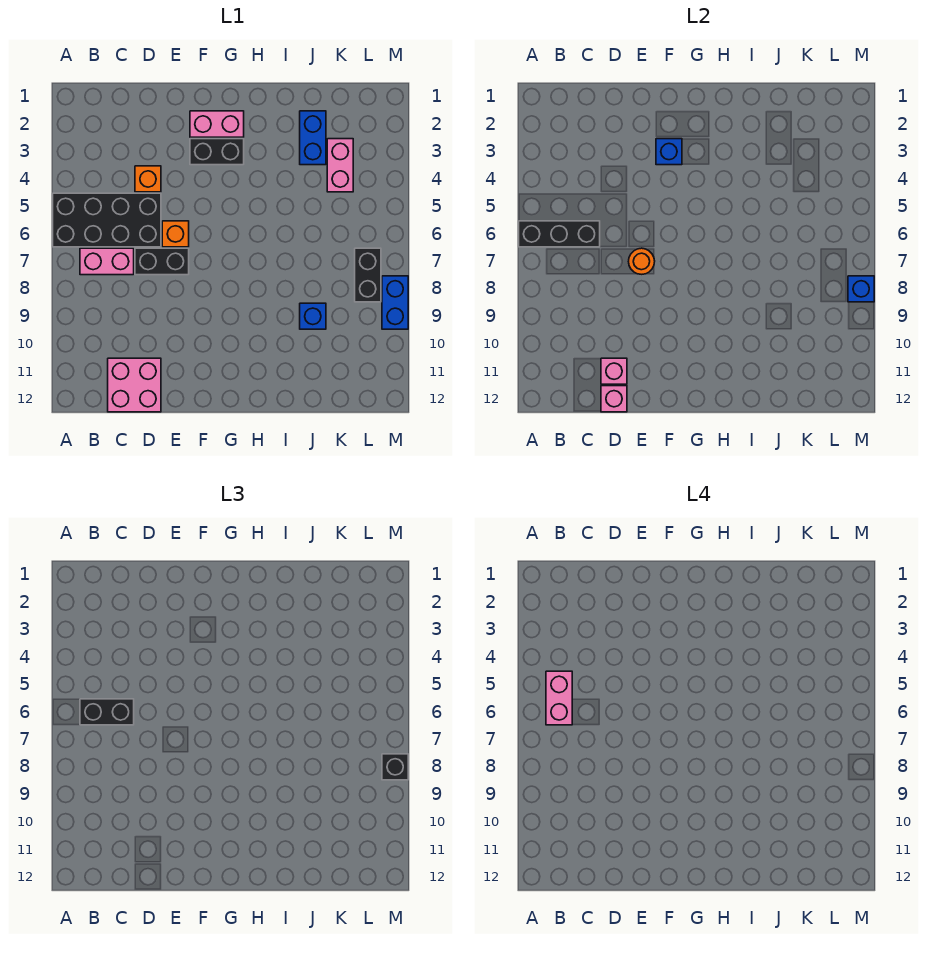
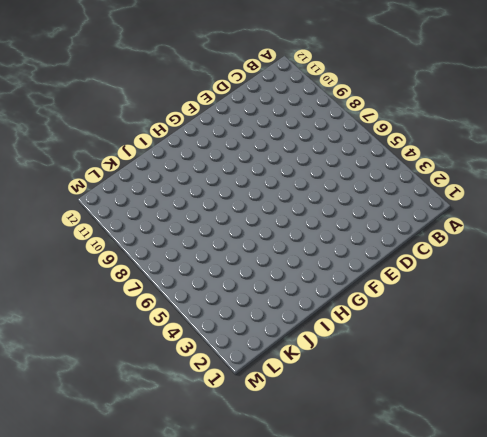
none -> black brick A5:D6 level 1
none -> pink brick B7:C7 level 1
none -> pink brick C11:D12 level 1

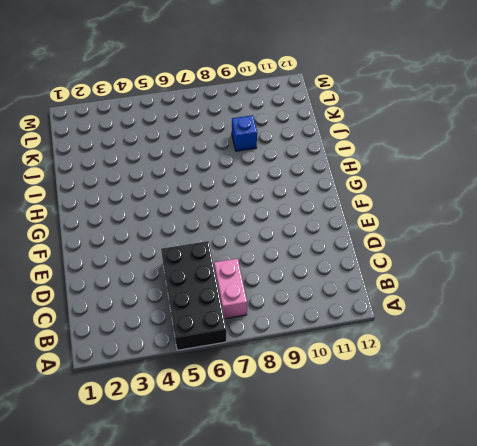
none -> pink brick C11:D12 level 1
none -> orange brick D4 level 1
none -> black brick D7:E7 level 1

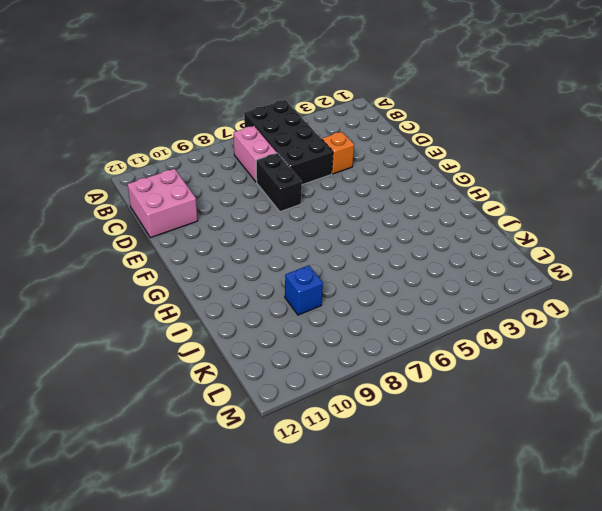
none -> orange brick E6 level 1
none -> pink brick F2:G2 level 1
none -> black brick F3:G3 level 1

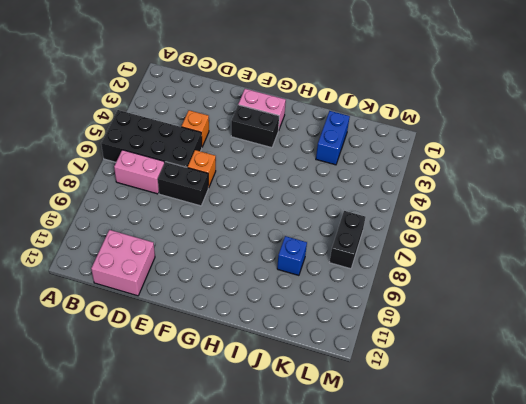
none -> pink brick K3:K4 level 1
none -> blue brick M8:M9 level 1
none -> black brick A6:C6 level 2

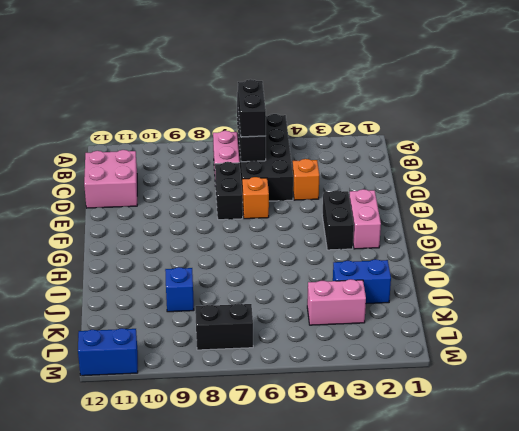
blue brick M11:M12 level 1 -> blue brick M8:M9 level 1
none -> pink brick D11 level 2
none -> pink brick D12 level 2
none -> orange round brick E7 level 2

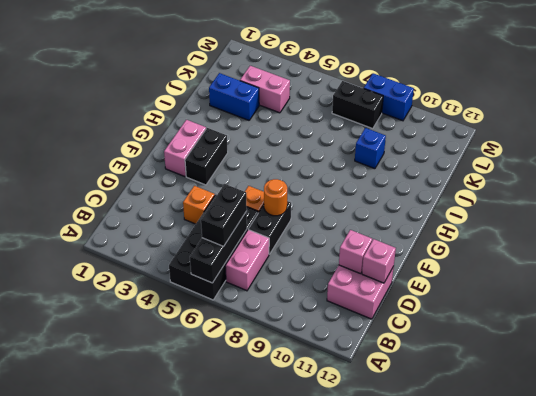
none -> blue brick F3 level 2
none -> blue brick M8 level 2
none -> black brick M8 level 3

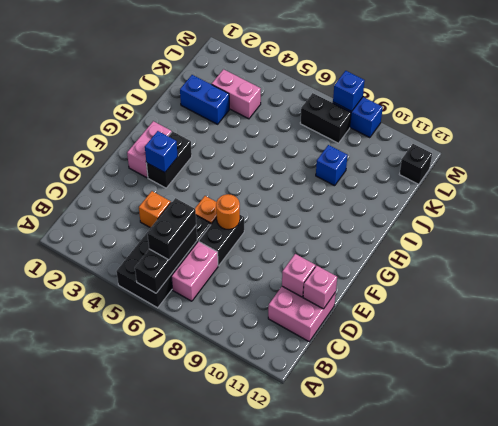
black brick L12 level 1 -> black brick M8 level 3
none -> pink brick B5:B6 level 4

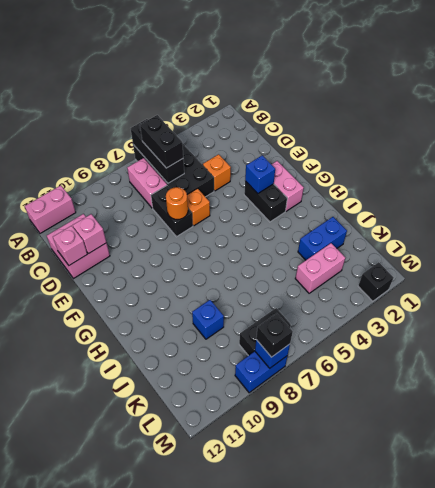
pink brick A11:A12 level 1 -> pink brick B5:B6 level 4
black brick M2 level 1 -> none

